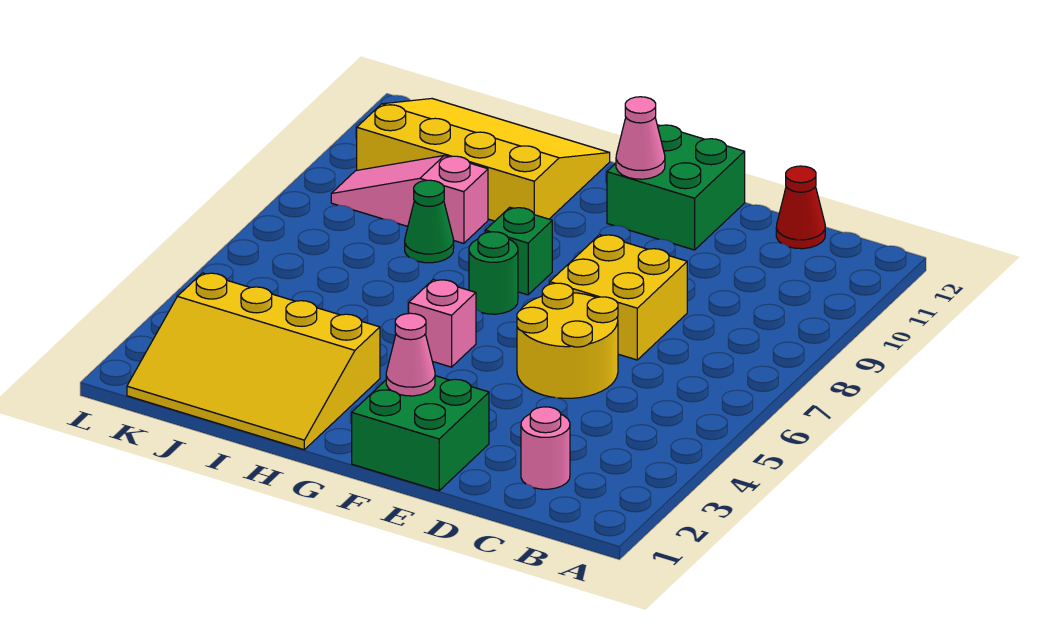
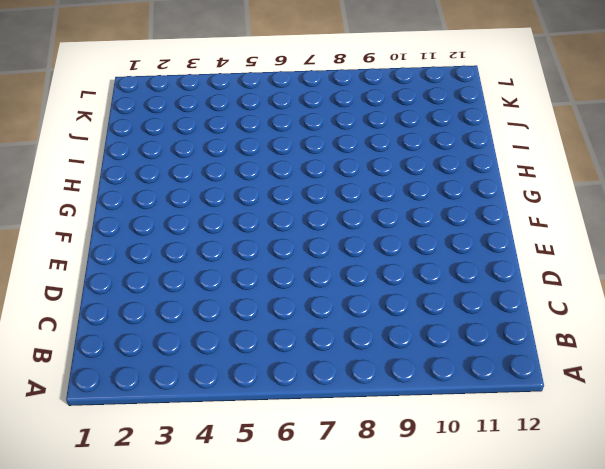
none -> pink round brick C2 level 1
none -> red cone C12 level 1
none -> yellow round brick D5:E6 level 1

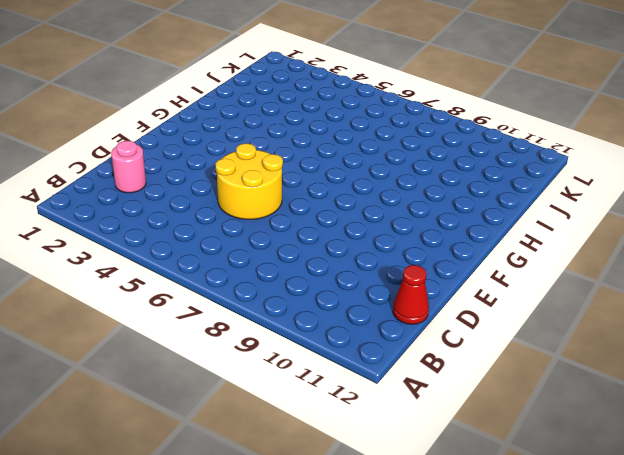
none -> yellow brick D7:E8 level 1
none -> green brick E1:F2 level 1
none -> green brick E11:F12 level 1

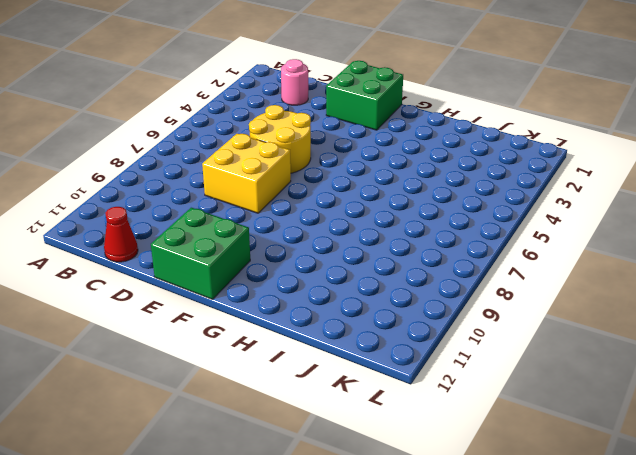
none -> pink brick G5 level 1
none -> green round brick G7 level 1
none -> green brick G8 level 1

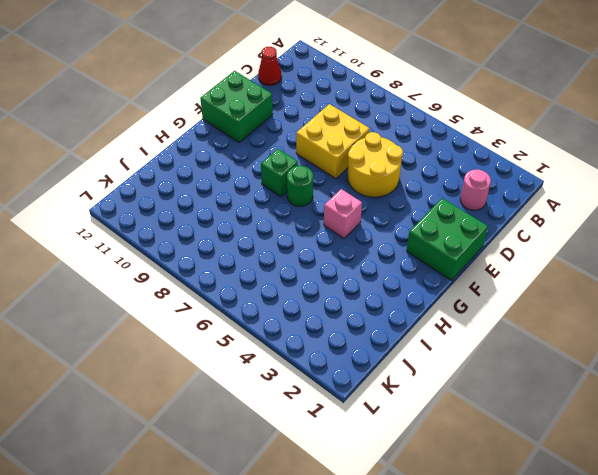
none -> yellow slope H1:K3 level 1 top 3
none -> yellow slope H10:K12 level 1 top 10
none -> green cone I8 level 1

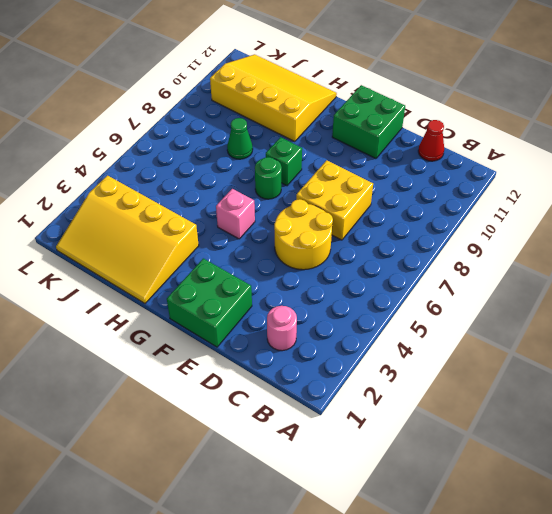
none -> pink slope I9:K9 level 1 top I
none -> pink cone F2 level 2
none -> pink cone F11 level 2

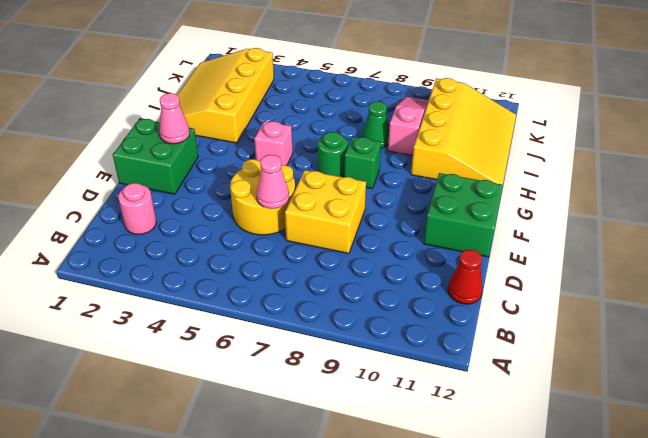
pink cone D6 level 2 -> pink cone F11 level 2

